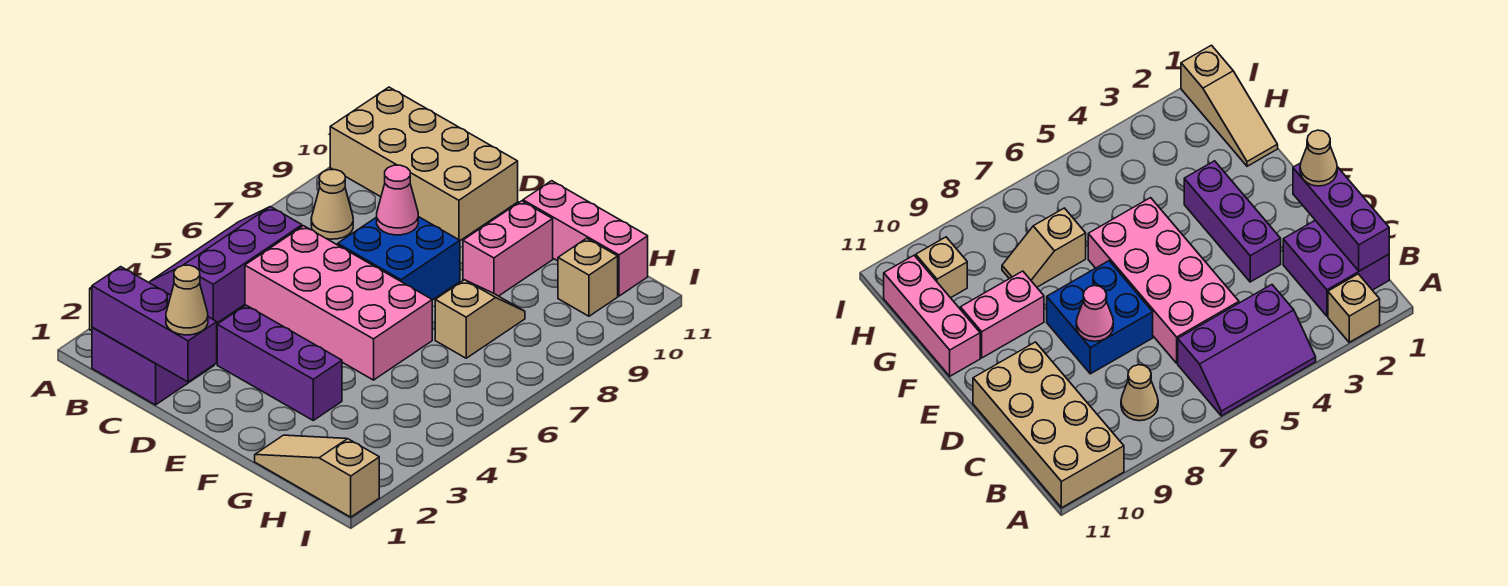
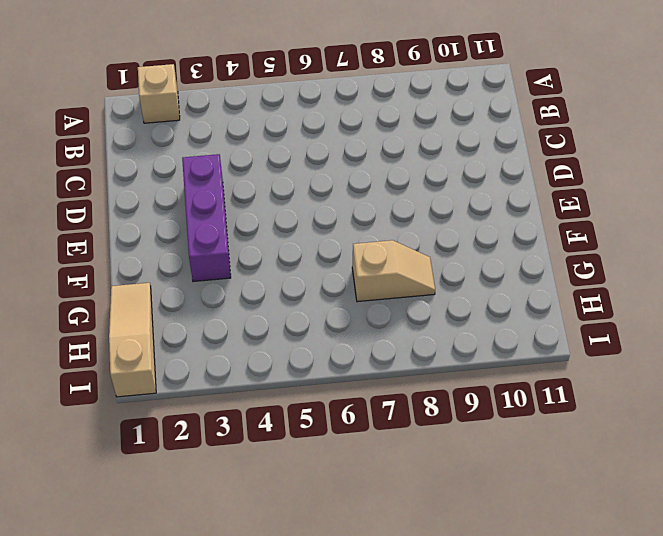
none -> purple slope A4:B6 level 1 top B
none -> tan brick A10:D11 level 1
none -> purple brick B1:C2 level 1

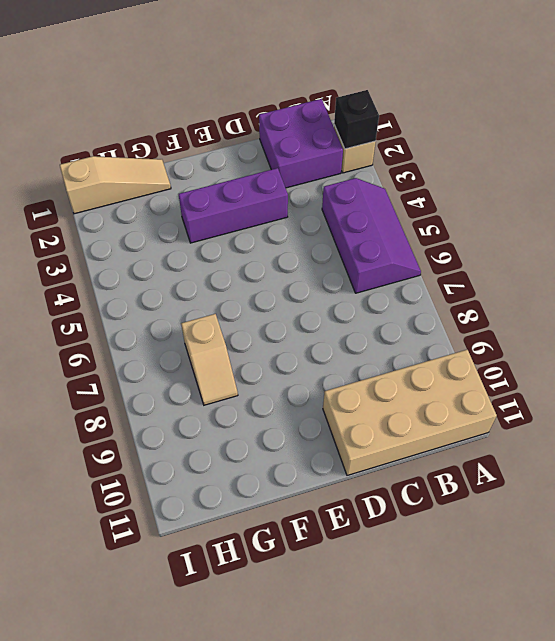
black brick A2 level 2 -> none
none -> tan cone B8 level 1
none -> pink brick C5:F6 level 1
none -> blue brick D7:E8 level 1

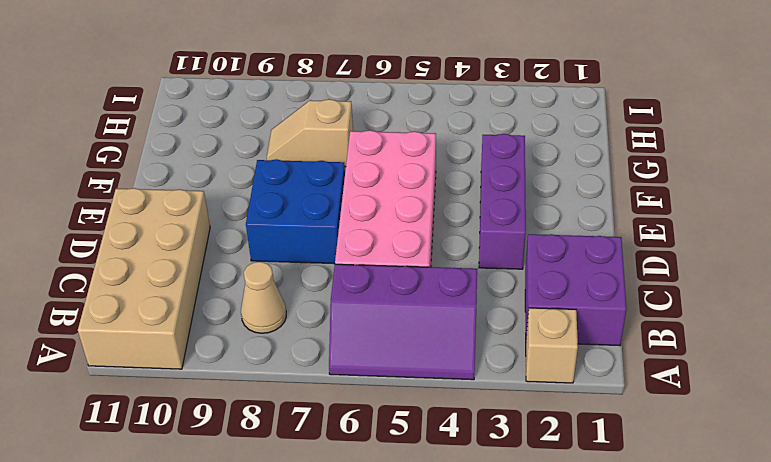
none -> pink brick F9:F10 level 1
none -> pink brick F11:H11 level 1
none -> tan slope G1:I1 level 1 top I

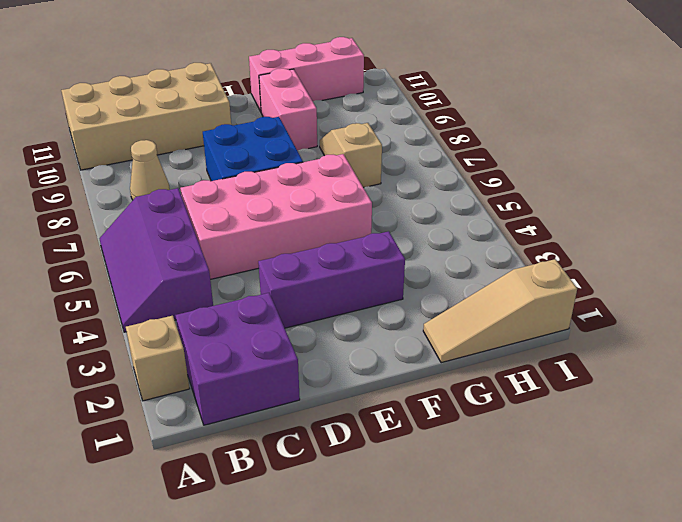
none -> tan brick H10 level 1
none -> purple brick B1:D1 level 2
none -> pink cone D8 level 2

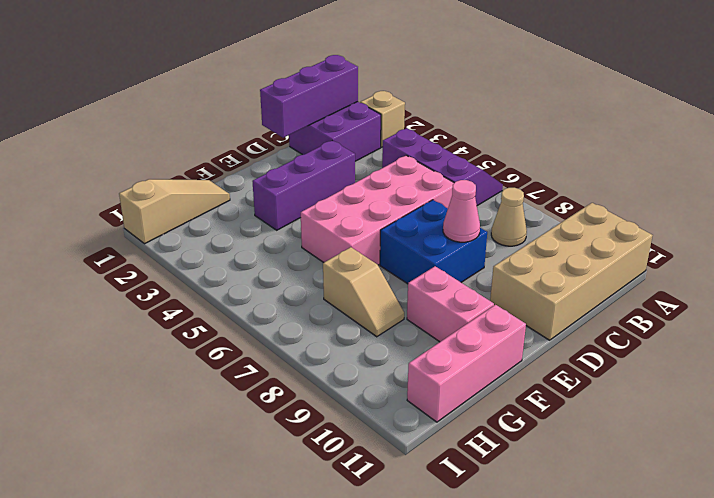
none -> tan brick H10 level 1
none -> tan cone D1 level 3

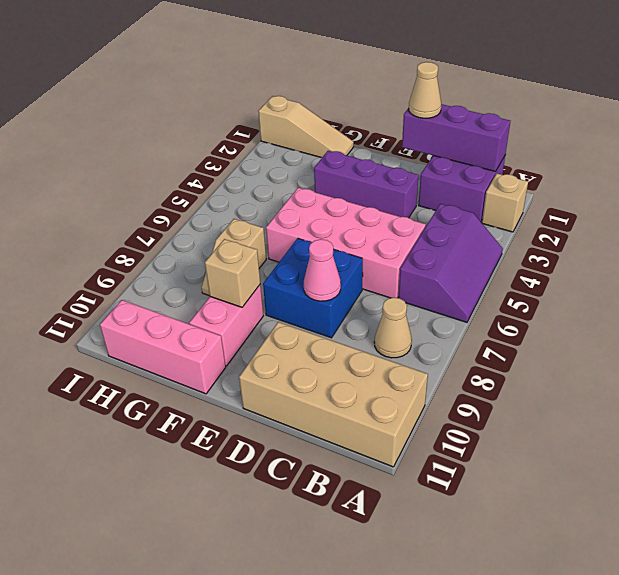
tan brick F9 level 2 -> tan brick H10 level 1

